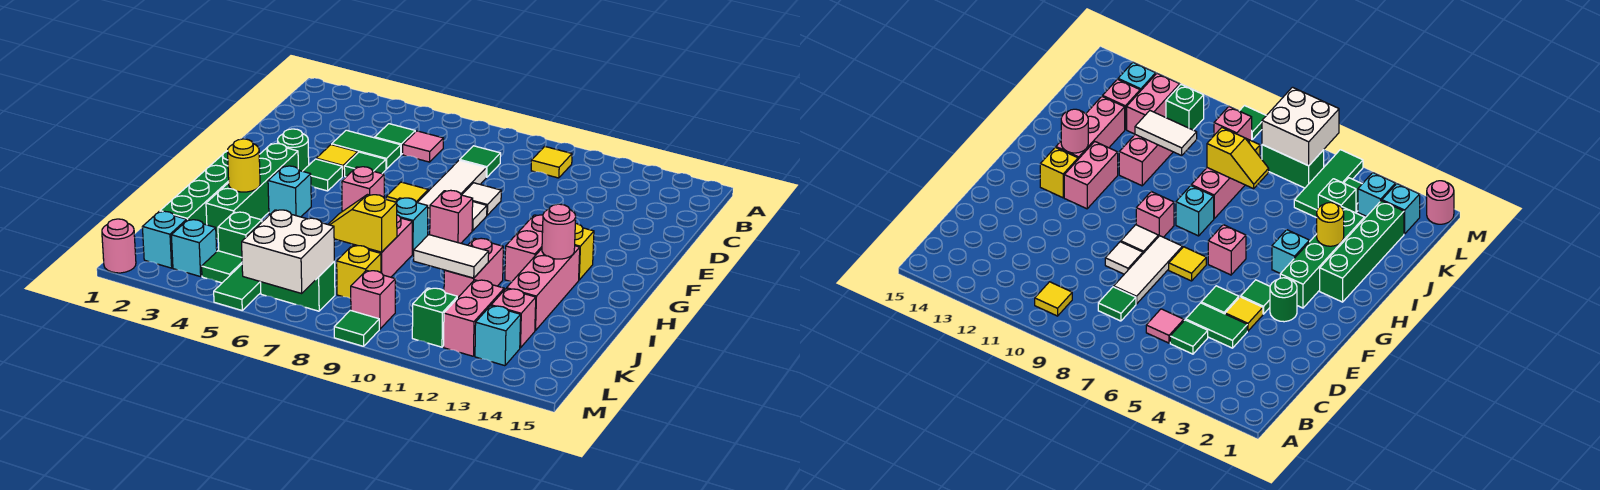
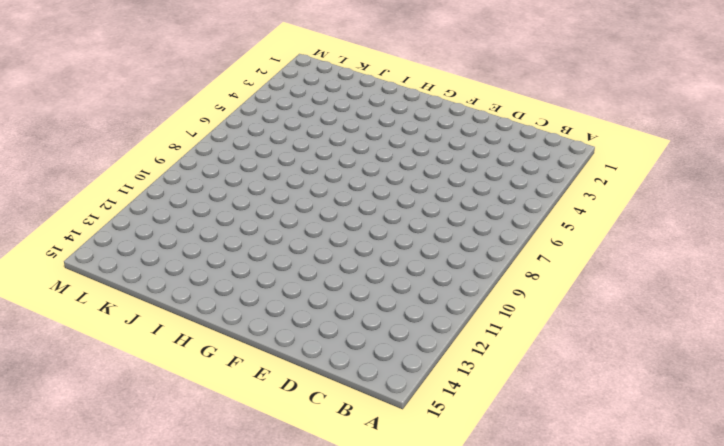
none -> yellow tile B10 level 1
none -> green tile C5 level 1
none -> pink tile C6 level 1
none -> green tile C8 level 1

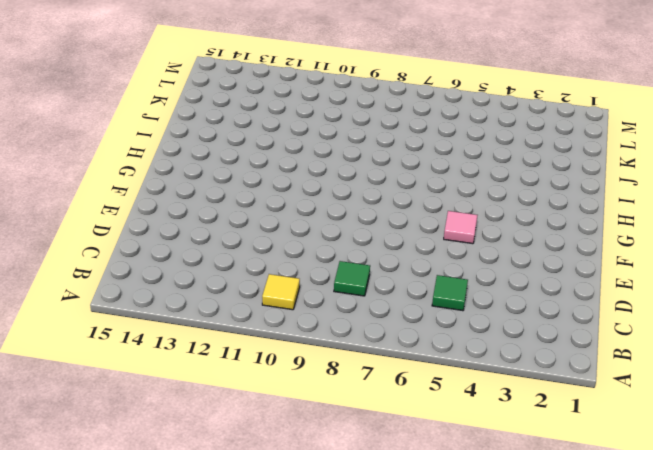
pink tile F5 level 1 -> pink tile C6 level 1
none -> green tile D4:D5 level 1
none -> white tile D8:F8 level 1
none -> yellow tile E4 level 1
none -> green tile E5 level 1

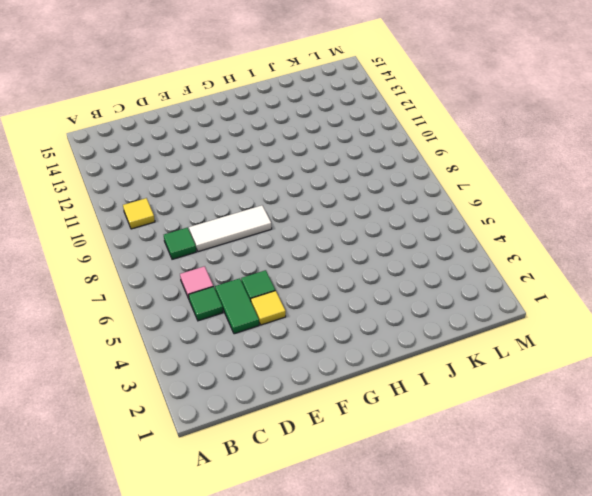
none -> white tile E9 level 1
none -> green round brick F3 level 1
none -> green tile F4 level 1
none -> yellow tile F7 level 1

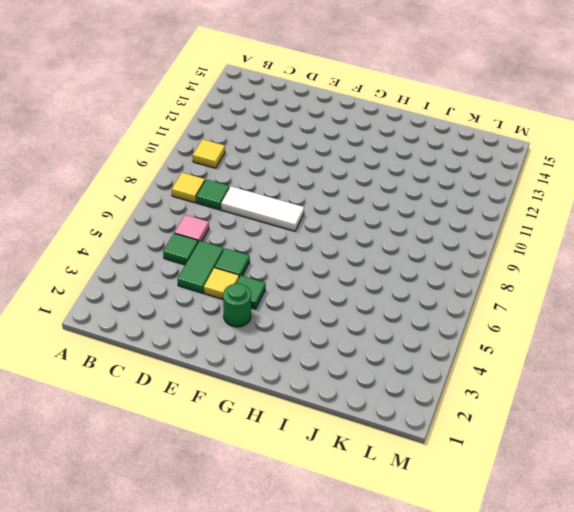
yellow tile B8 level 1 -> yellow tile F7 level 1
none -> white tile E9 level 1
none -> white tile F9 level 1
none -> green brick G3:J3 level 1
none -> pink brick G6 level 1

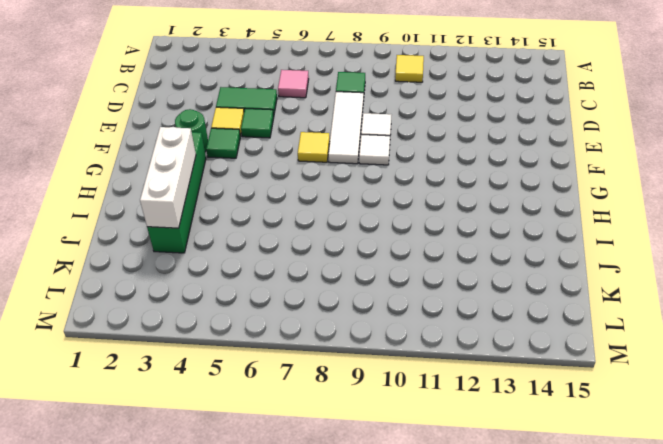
white brick H3:J3 level 2 -> yellow round brick I3 level 2
none -> green tile C5 level 1
none -> pink brick G6 level 1
none -> pink brick G9 level 1
none -> pink brick G12:H12 level 1

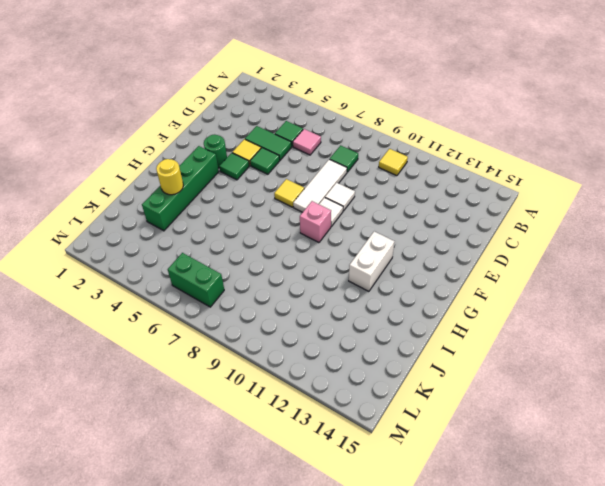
white brick G12:H12 level 1 -> pink brick G12:H12 level 1
none -> pink brick G6 level 1
none -> yellow brick G13 level 1
none -> green brick H2:K2 level 1
none -> cyan brick H4 level 1

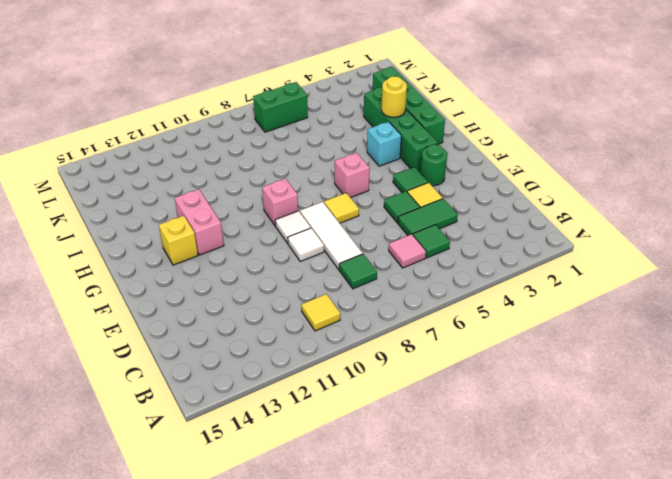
none -> cyan brick H8 level 1
none -> pink brick H13:J13 level 1
none -> pink brick I8:J8 level 1
none -> pink brick I11:J11 level 1

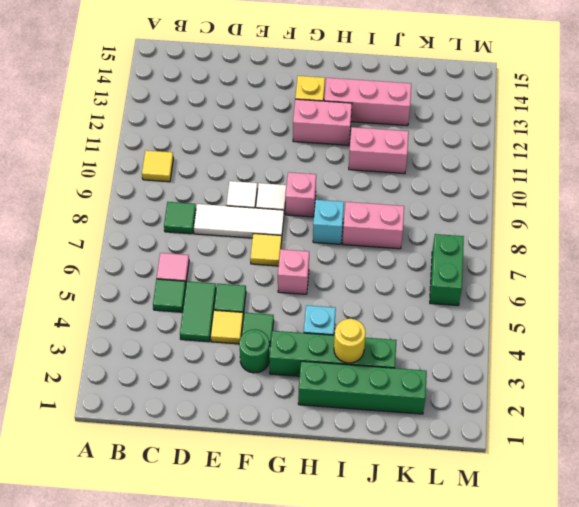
none -> green brick K4 level 1
none -> green tile K5:M5 level 1
none -> yellow brick K8 level 1
none -> pink brick K12:L12 level 1

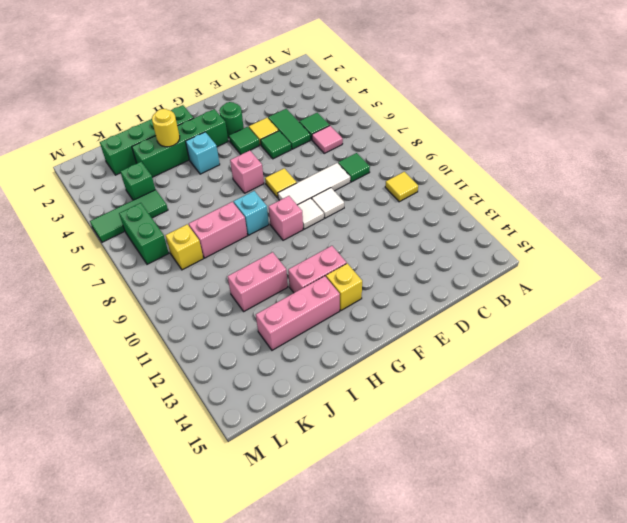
none -> pink brick K12:L12 level 1
none -> pink brick K13 level 1
none -> cyan brick L2 level 1
none -> cyan brick L3 level 1

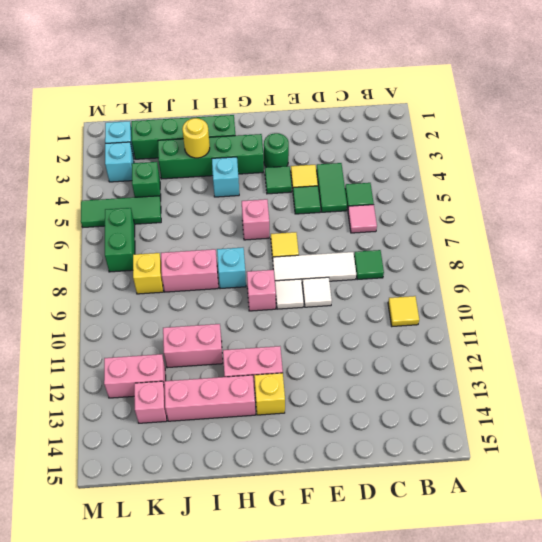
none -> green tile L4 level 1
none -> pink brick L9 level 1
none -> green brick L11 level 1
none -> cyan brick L13 level 1

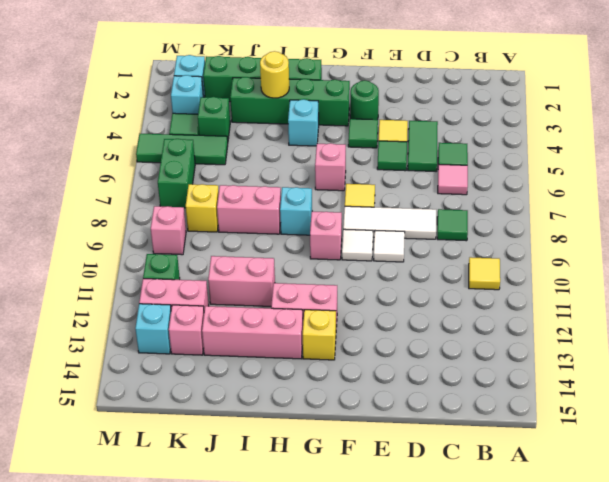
none -> pink round brick M1 level 1
none -> green tile M9 level 1
none -> pink round brick H13 level 2
none -> yellow slope J7:J8 level 2 top 8

